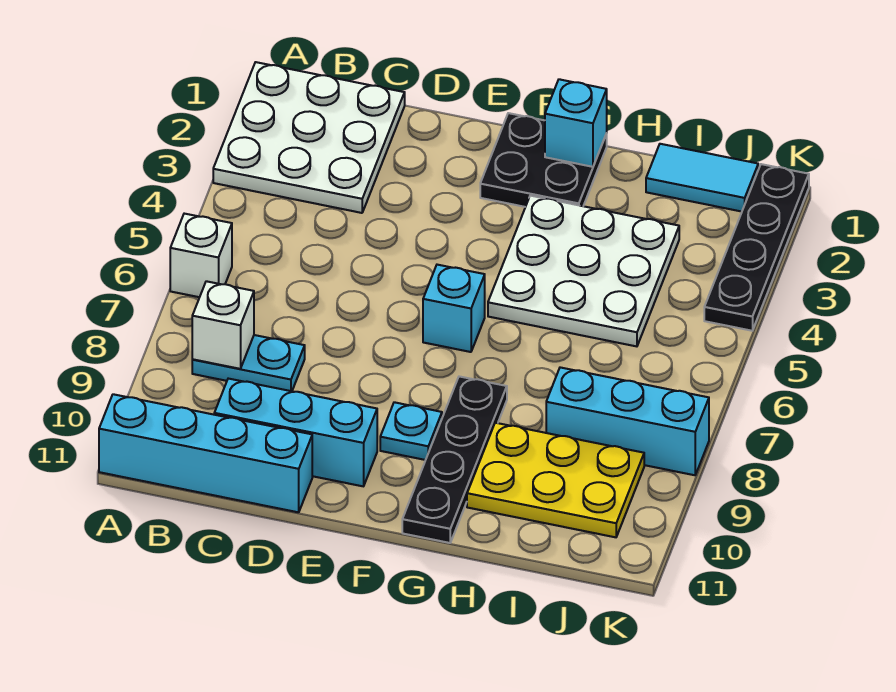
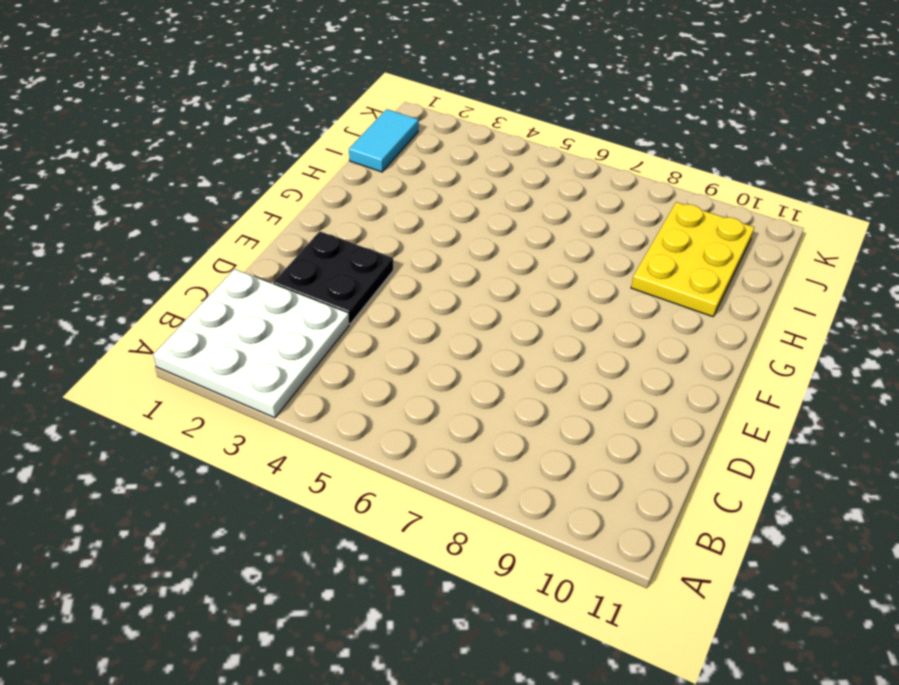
black plate D2:E3 level 1 -> black plate F1:G2 level 1
none -> white brick A6 level 1
none -> cyan brick A11:D11 level 1
none -> cyan plate B8:C8 level 1

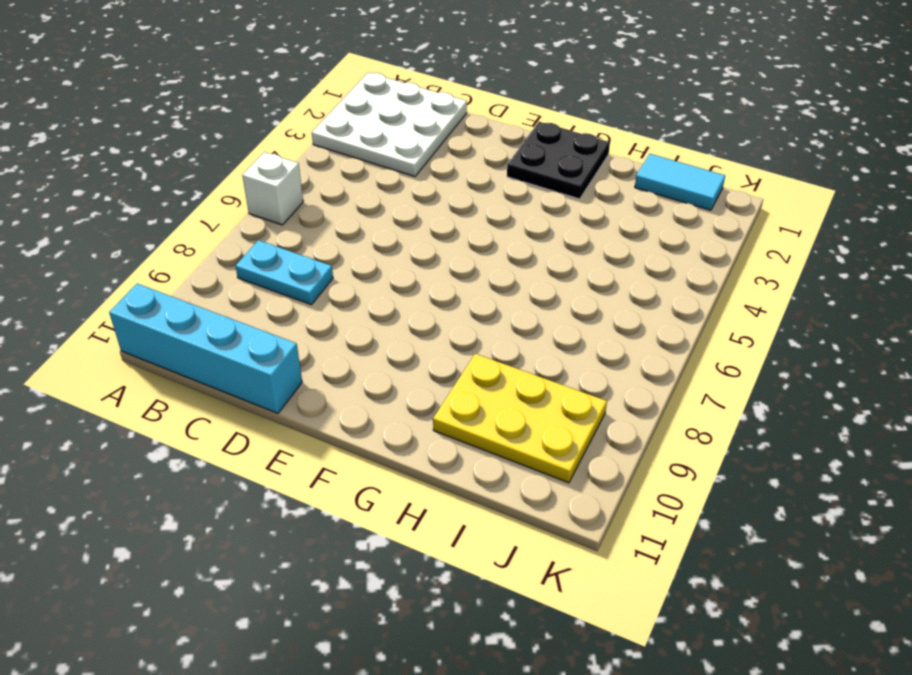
none -> cyan brick C10:E10 level 1
none -> cyan brick F6 level 1
none -> cyan plate F9 level 1

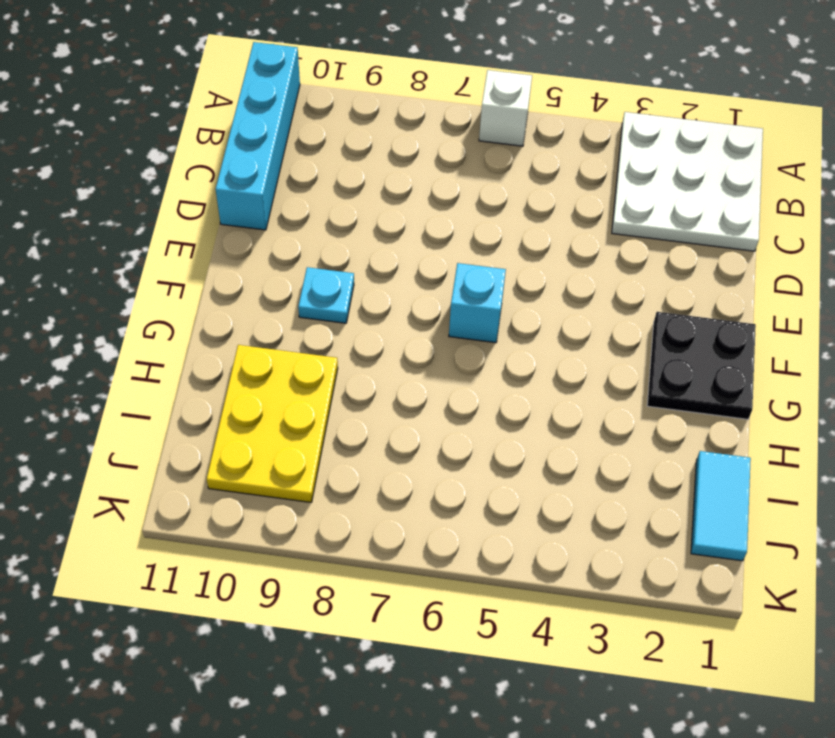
none -> cyan plate B8:C8 level 1
none -> cyan brick C10:E10 level 1
none -> white plate G3:I5 level 1

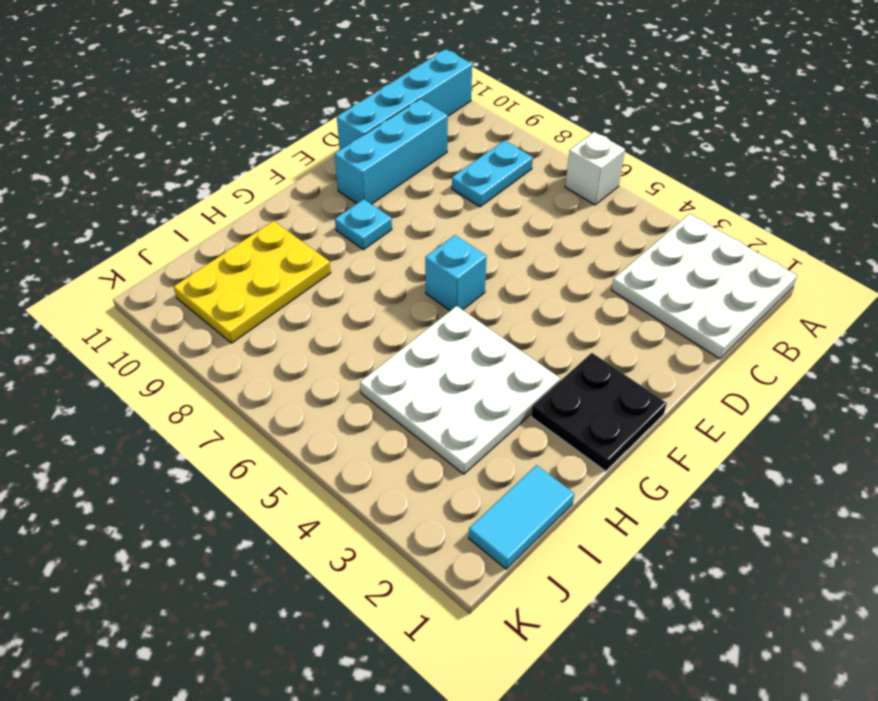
none -> black plate G8:G11 level 1
none -> cyan brick I8:K8 level 1
none -> black plate K1:K4 level 1

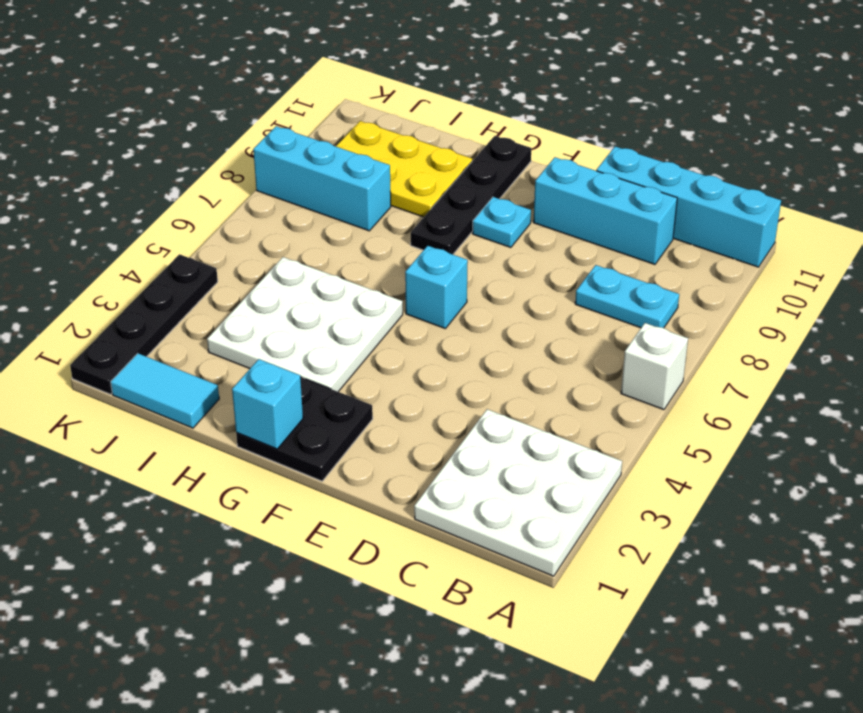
none -> white brick B8 level 2

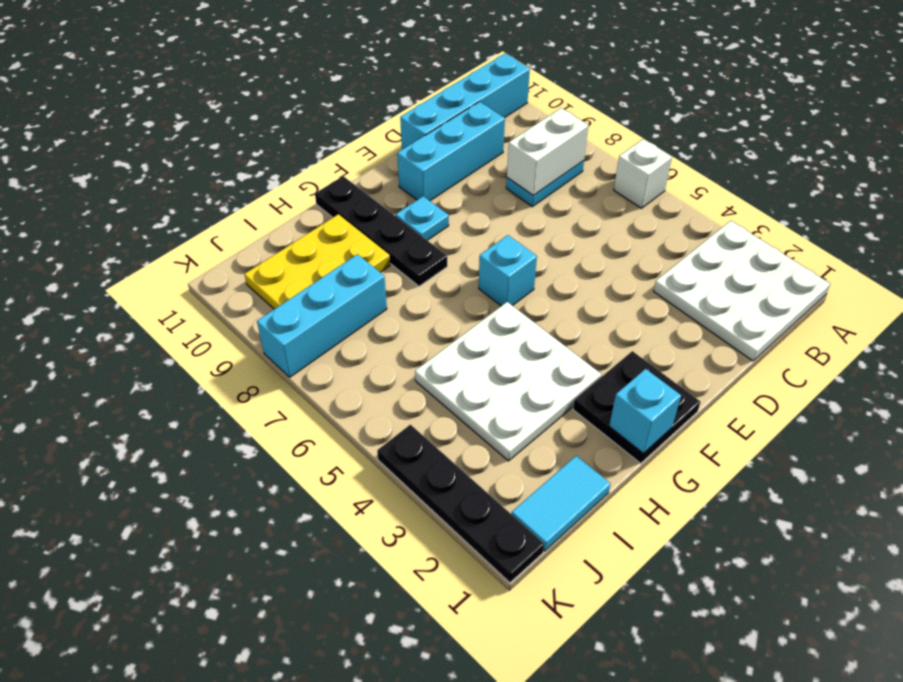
white brick B8:C8 level 2 -> white brick B8 level 2

